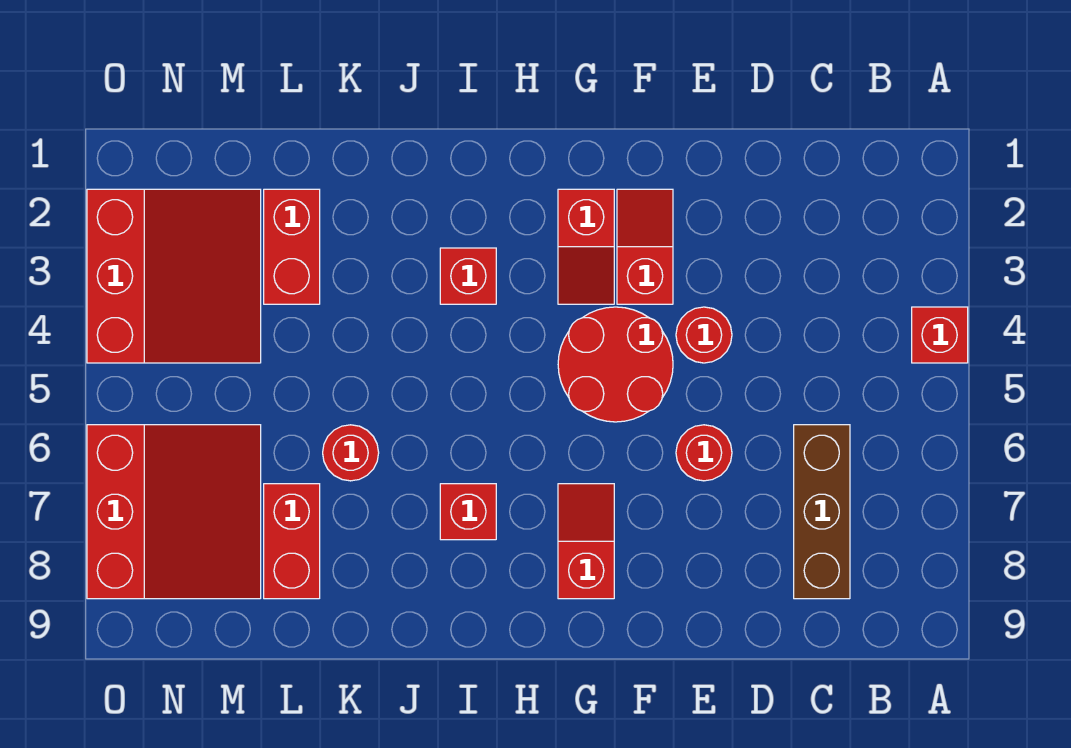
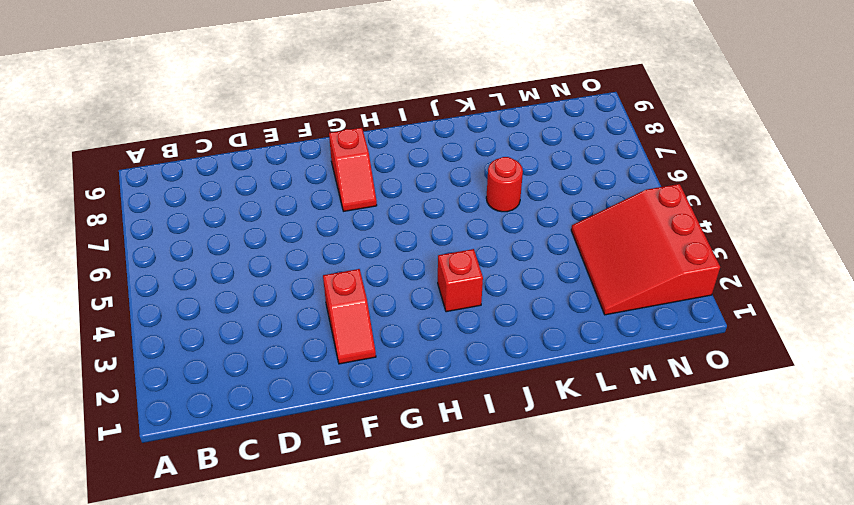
none -> red brick A4 level 1
none -> brown brick C6:C8 level 1
none -> red round brick E4 level 1

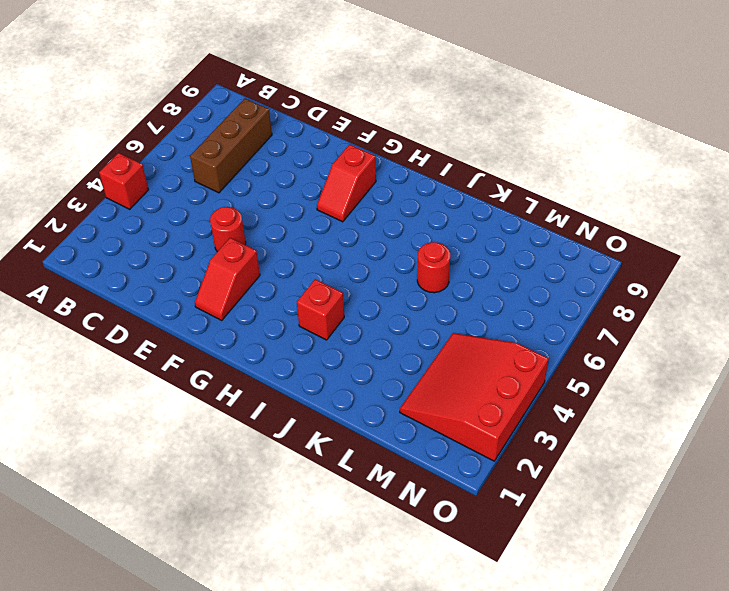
none -> red round brick E6 level 1
none -> red round brick F4:G5 level 1
none -> red slope G2:G3 level 1 top 2

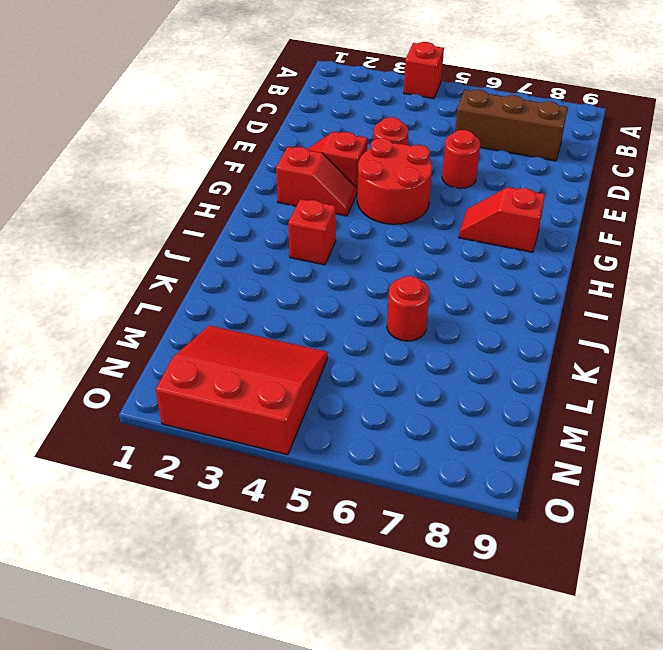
none -> red brick I7 level 1
none -> red brick L2:L3 level 1
none -> red brick L7:L8 level 1

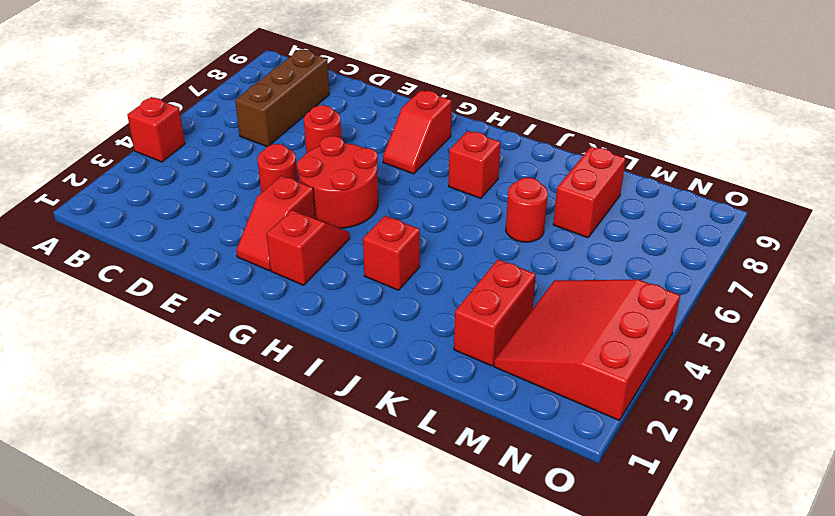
none -> red slope M6:O8 level 1 top O

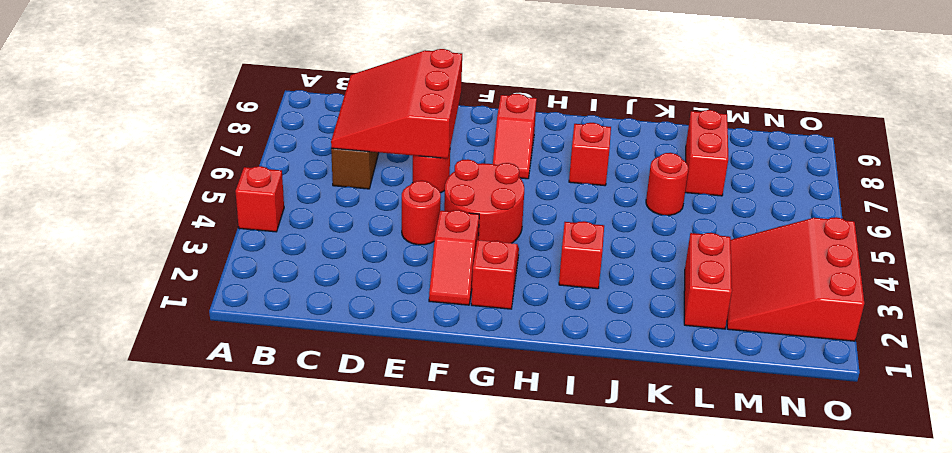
red slope C6:E8 level 2 top E -> red slope M6:O8 level 1 top O

